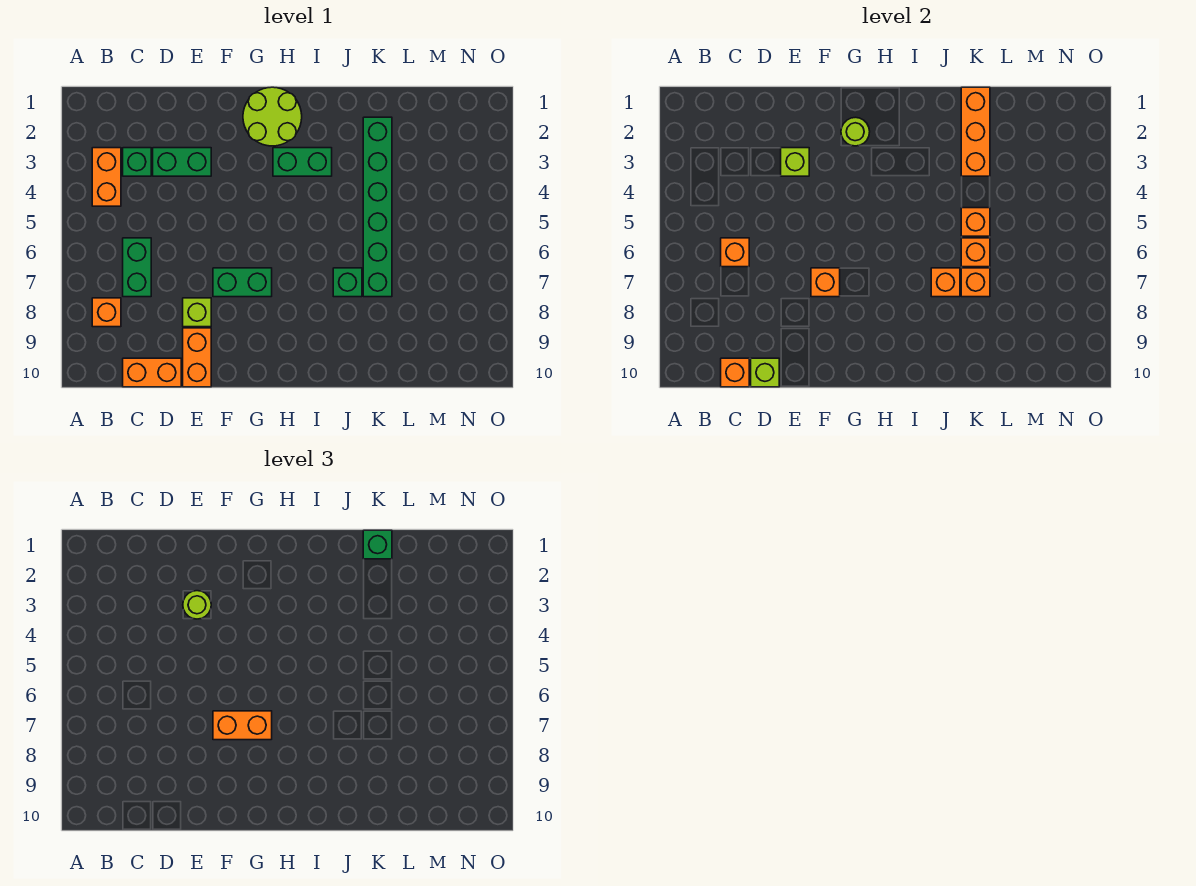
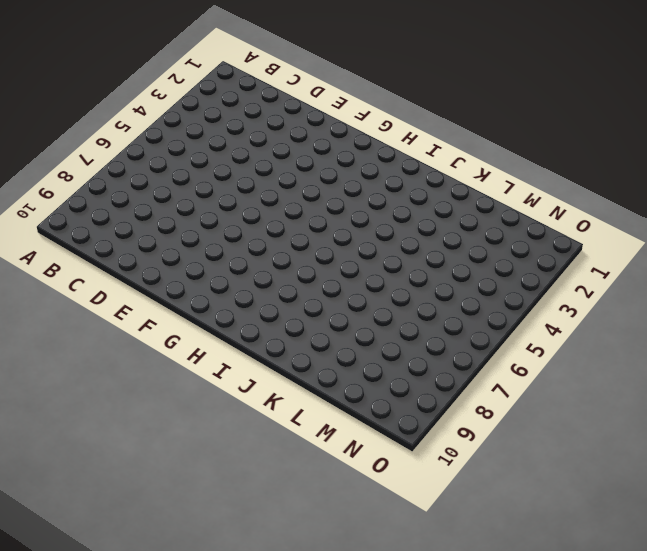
none -> orange brick B3:B4 level 1
none -> orange brick B8 level 1
none -> green brick C3 level 1

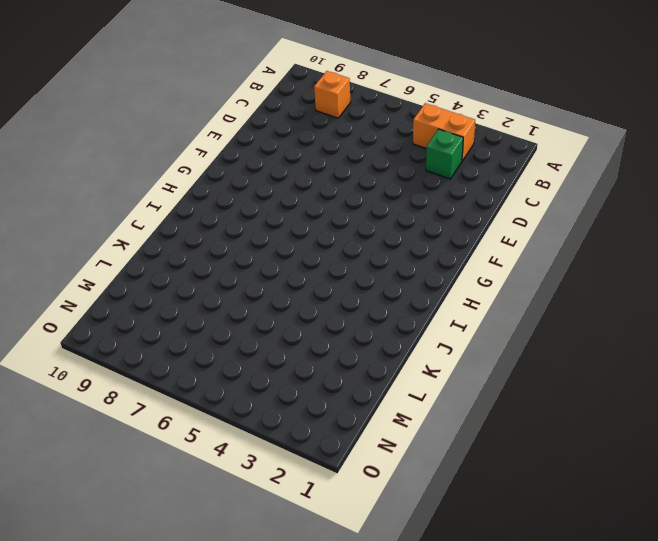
none -> green brick C6:C7 level 1
none -> orange brick C10:D10 level 1
none -> green brick D3:E3 level 1

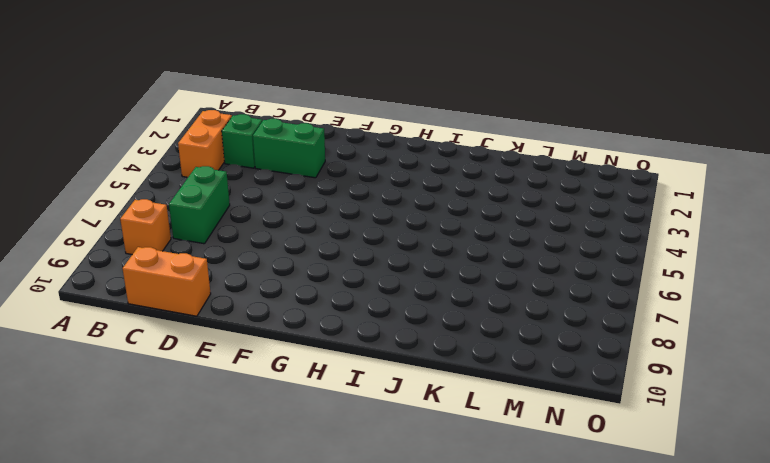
none -> lime brick E8 level 1
none -> orange brick E9:E10 level 1
none -> green brick F7:G7 level 1

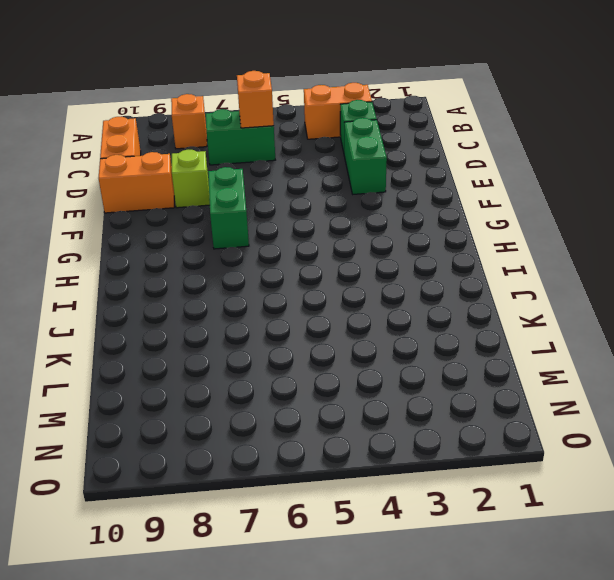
none -> lime round brick G1:H2 level 1
none -> green brick H3:I3 level 1
none -> green brick J7 level 1

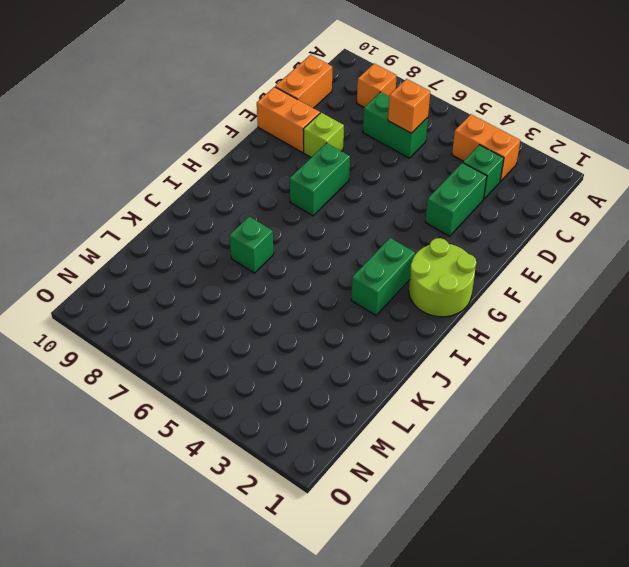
none -> green brick K2:K7 level 1
none -> orange brick C10 level 2
none -> lime brick D10 level 2

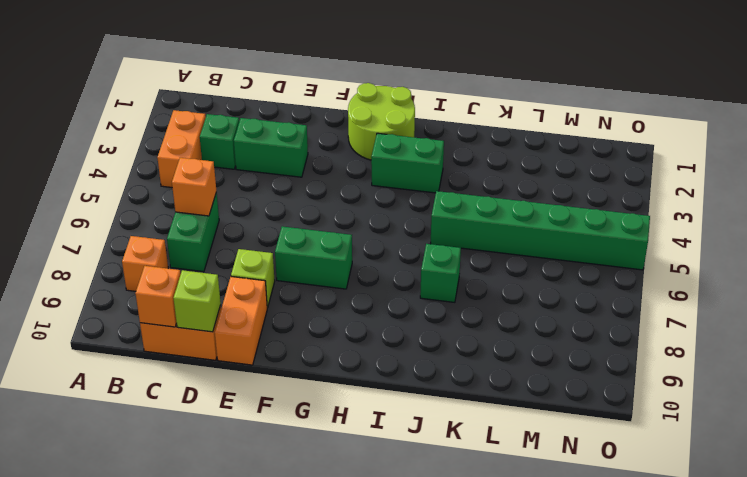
green brick J5:O5 level 1 -> green brick K2:K7 level 1
none -> lime brick E3 level 2
none -> orange brick F7 level 2
none -> lime round brick G2 level 2

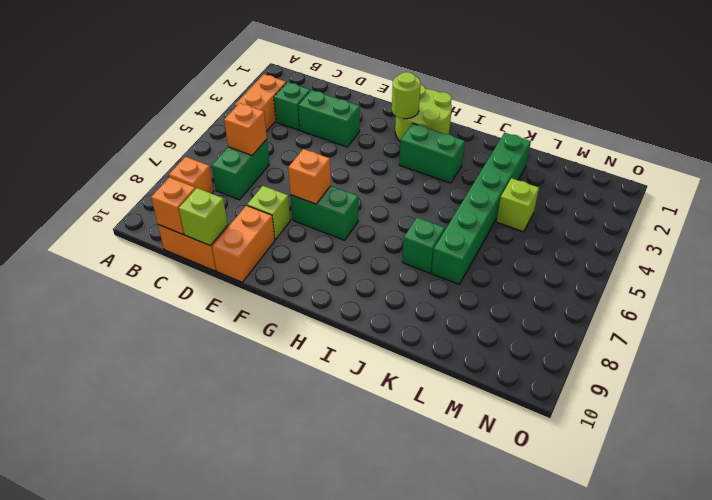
lime brick L4 level 1 -> lime brick E3 level 2
none -> orange brick J7 level 2
none -> orange brick K1:K3 level 2
none -> orange brick K5 level 2

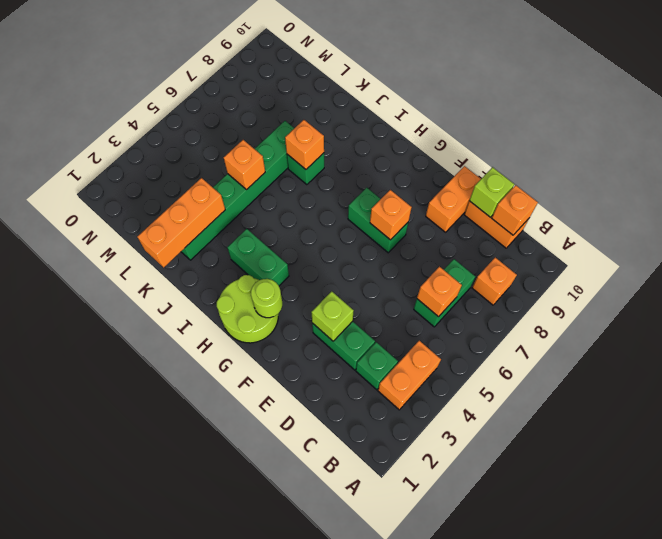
none -> lime brick E8 level 1
none -> orange brick K6 level 2
none -> orange brick K7 level 2

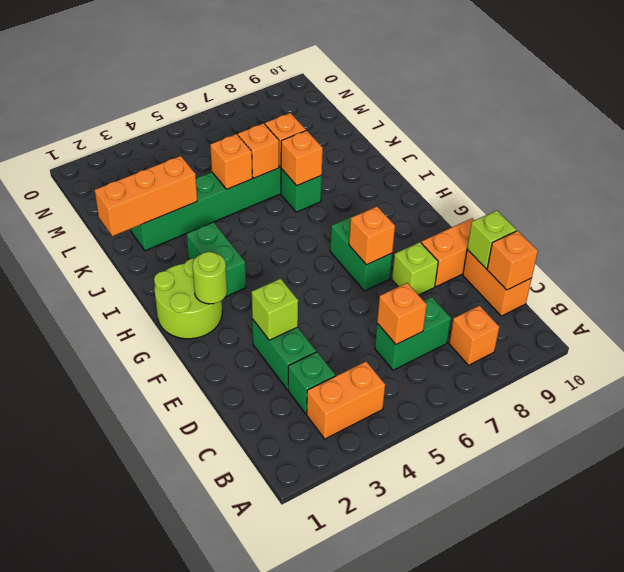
none -> lime round brick E3 level 3
none -> orange brick F7:G7 level 3
none -> green brick K1 level 3

